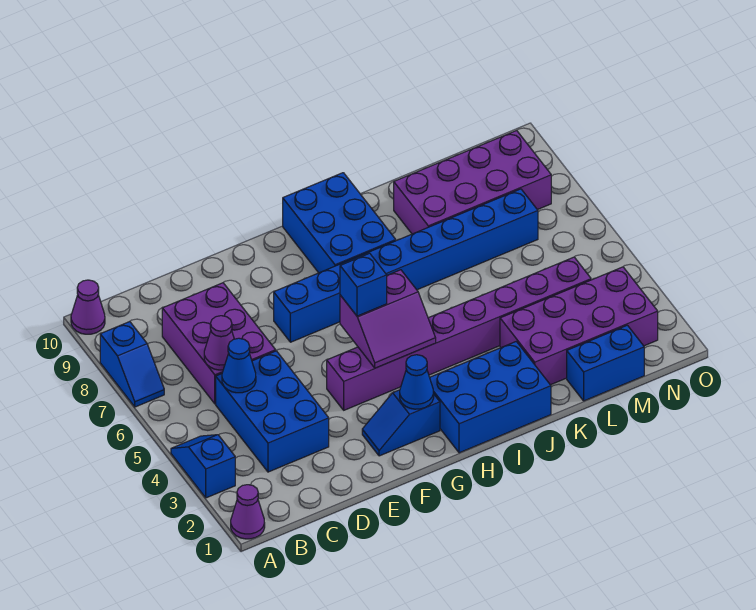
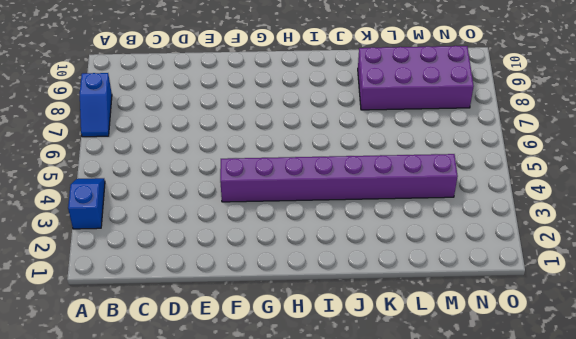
none -> purple cone A1 level 1
none -> purple cone A10 level 1
none -> blue brick C3:D5 level 1

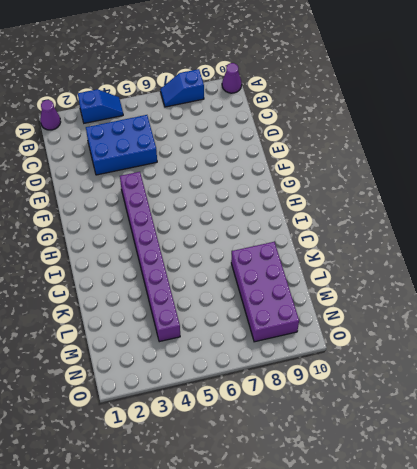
none -> purple brick C6:D8 level 1
none -> blue slope F2:G2 level 1 top G
none -> blue brick F7:M7 level 1

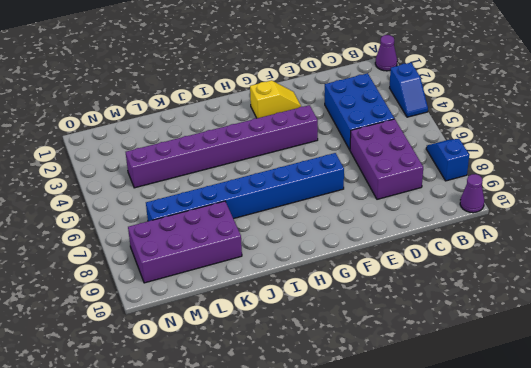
yellow slope F2:G2 level 1 top G -> blue slope F2:G2 level 1 top G
none -> blue brick H1:J2 level 1
none -> blue brick H8:I10 level 1
none -> purple brick K2:N3 level 1

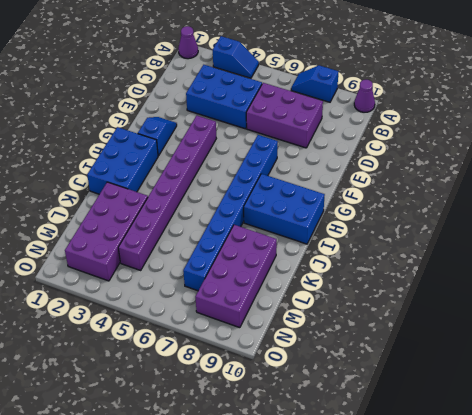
none -> blue brick L1:M1 level 1
none -> blue cone C5 level 2
none -> purple cone C6 level 2

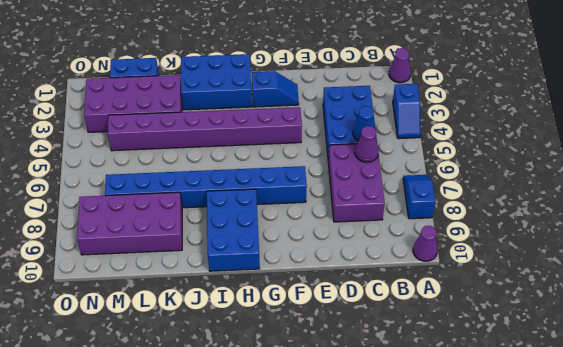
none -> blue cone G2 level 2
none -> purple slope G4:H5 level 2 top 5
none -> blue brick G5 level 3

